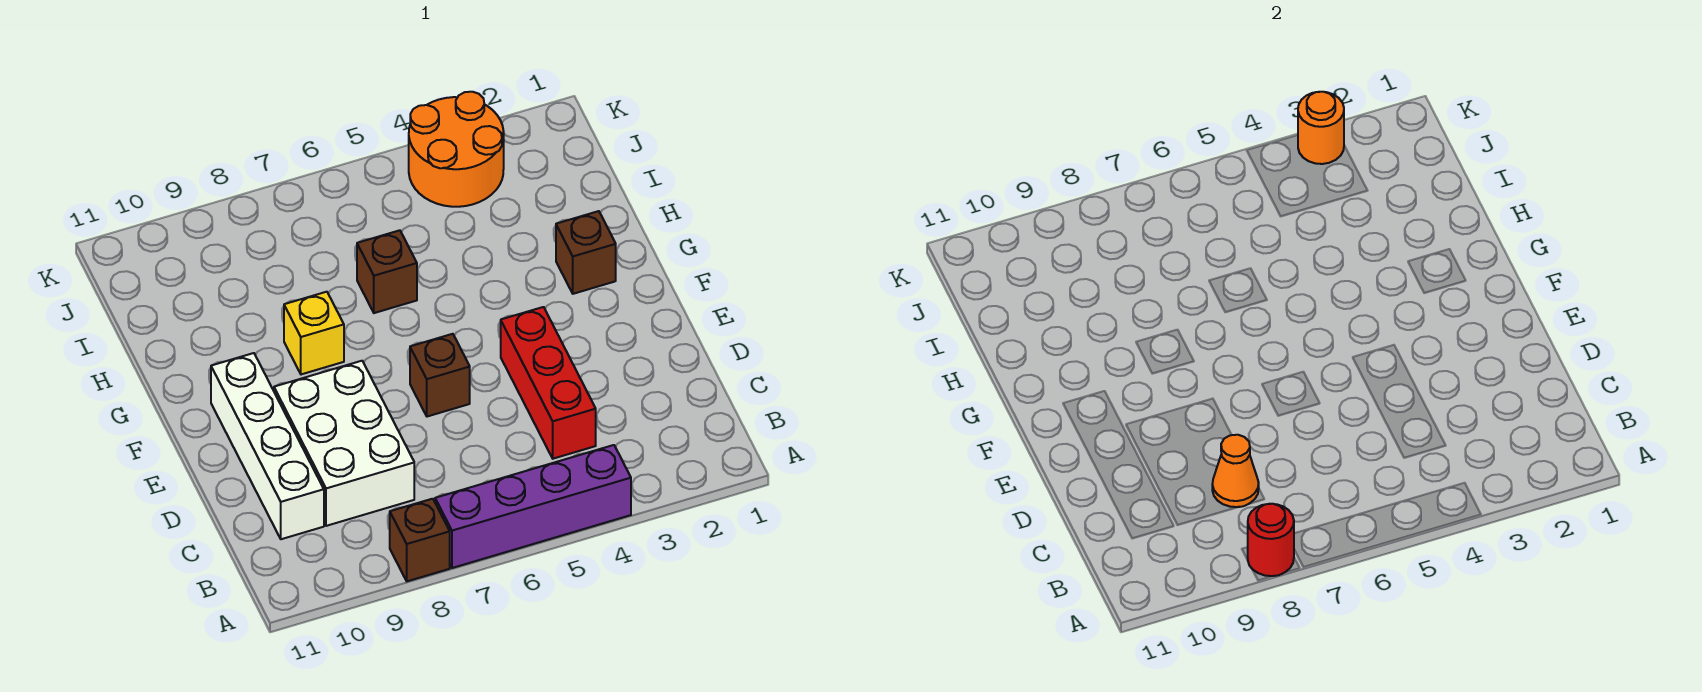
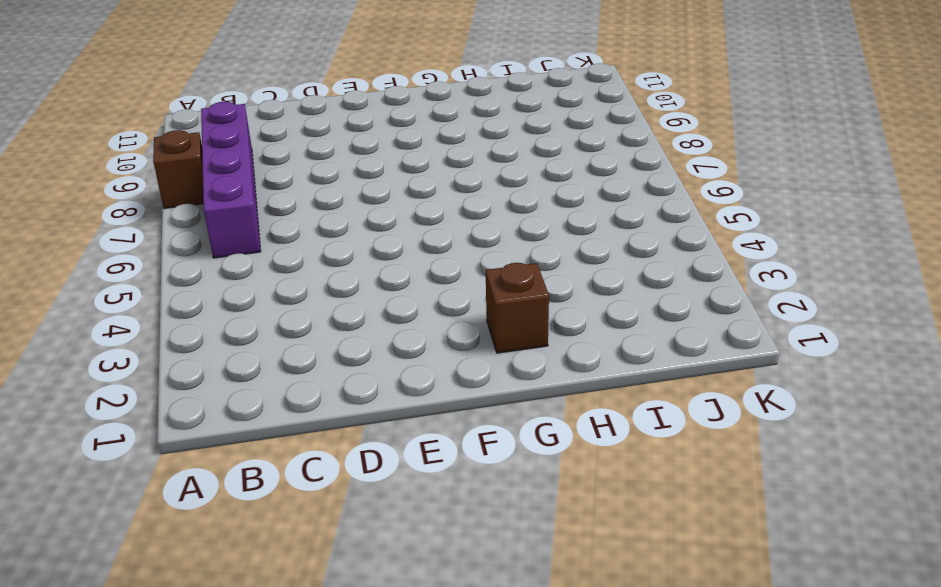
purple brick B6:B9 level 1 -> purple brick A4:A7 level 1
none -> red brick C4:E4 level 1
none -> white brick C8:E9 level 1
none -> white brick C10:F10 level 1

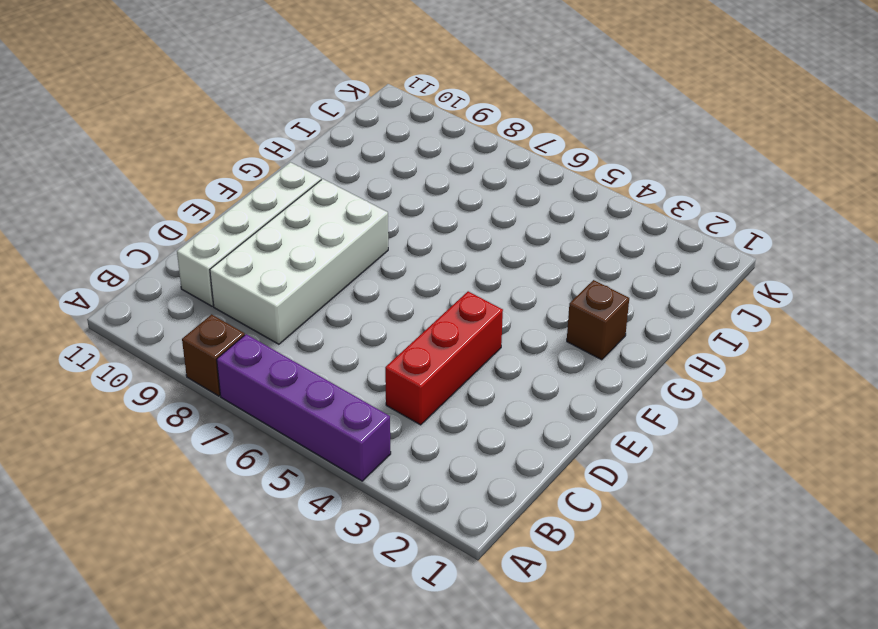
white brick C8:F9 level 1 -> white brick C8:E9 level 1
none -> brown brick E6 level 1
none -> yellow brick G8 level 1
none -> brown brick H6 level 1

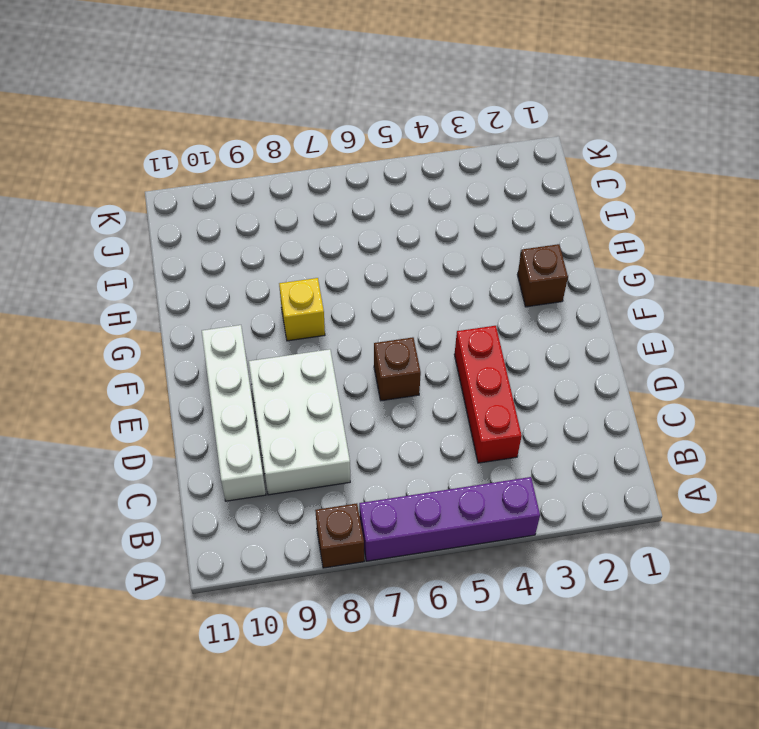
none -> brown brick H6 level 1
none -> orange round brick J3:K4 level 1
none -> red round brick A8 level 2

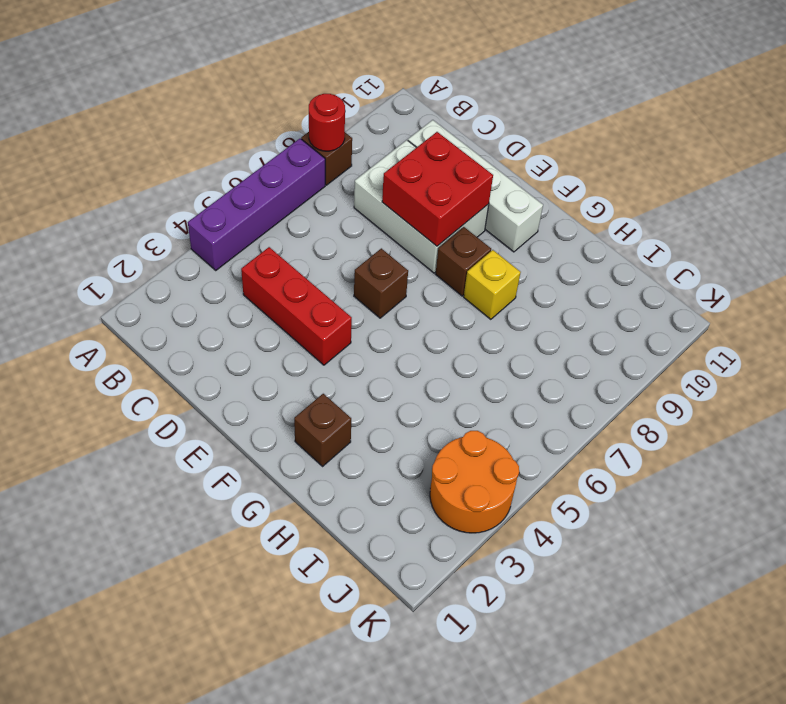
red brick D8:E9 level 2 -> none
brown brick F8 level 1 -> brown brick H6 level 1
none -> orange cone C8 level 2
none -> orange round brick K3 level 2

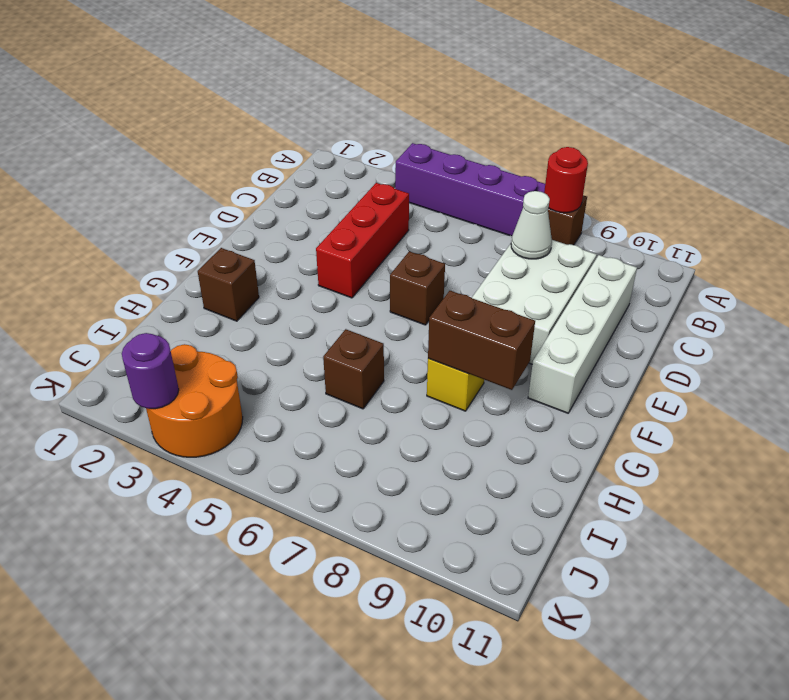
white cone C8 level 2 -> orange cone C8 level 2
brown brick G8:G9 level 2 -> none
purple round brick K3 level 2 -> orange round brick K3 level 2

